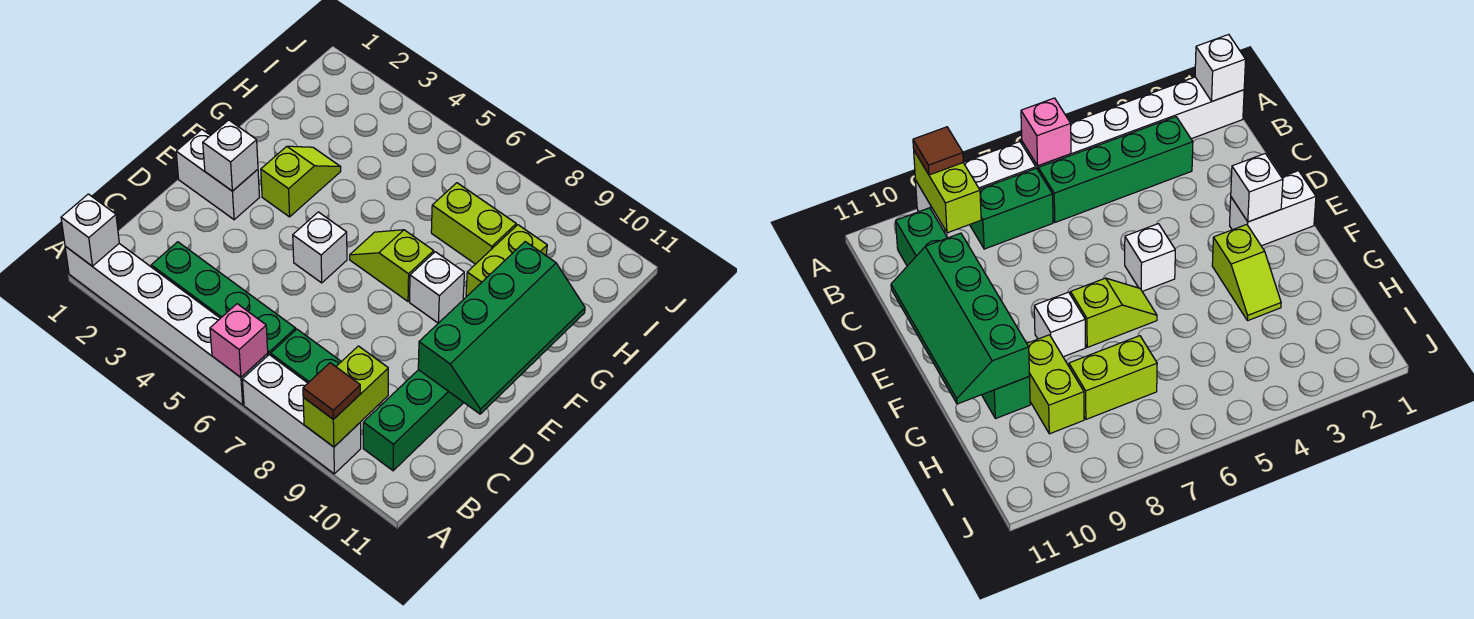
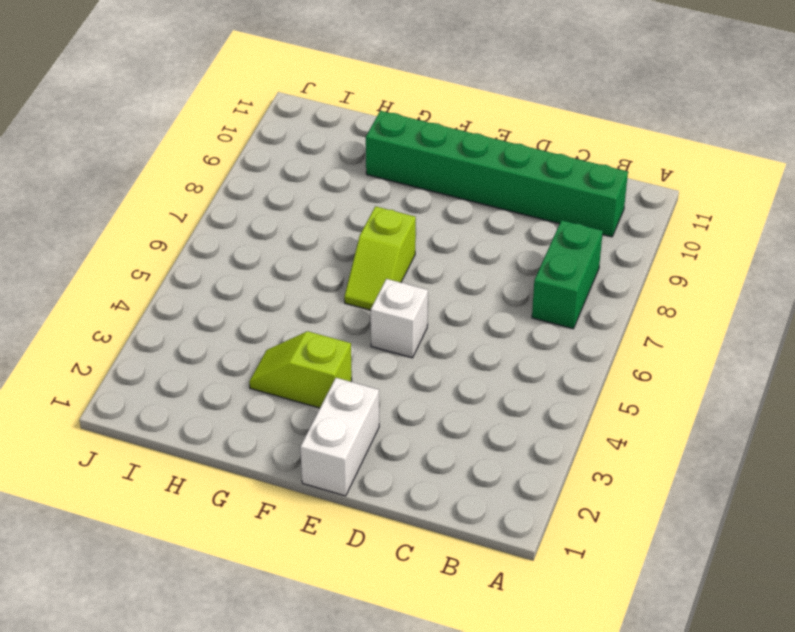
none -> white brick A1:A6 level 1
none -> white brick A7:A9 level 1
none -> green brick B3:B6 level 1

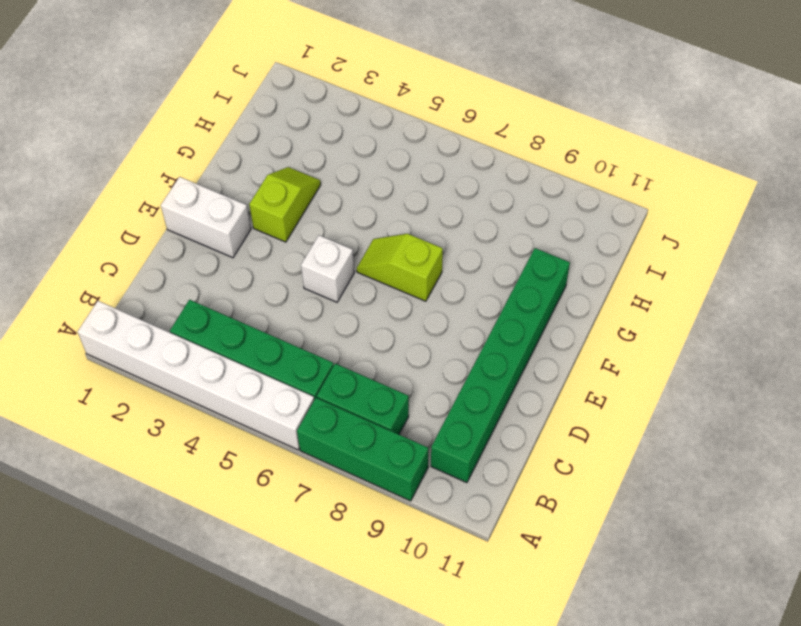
green brick A7:A9 level 1 -> white brick A7:A9 level 1
none -> white brick F8 level 1
none -> lime brick G9:H9 level 1
none -> lime brick H7:H8 level 1

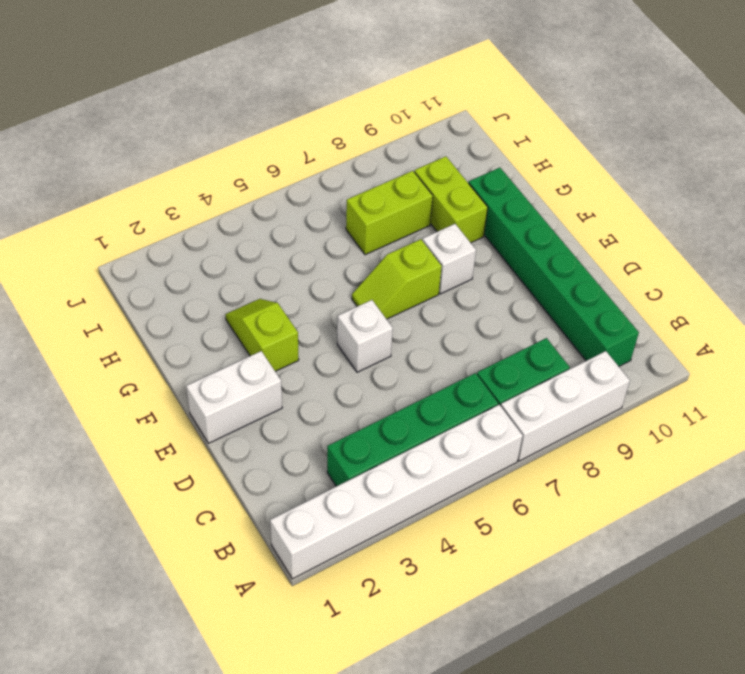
none -> white brick A1 level 2
none -> pink brick A6 level 2
none -> lime brick A9:B9 level 2

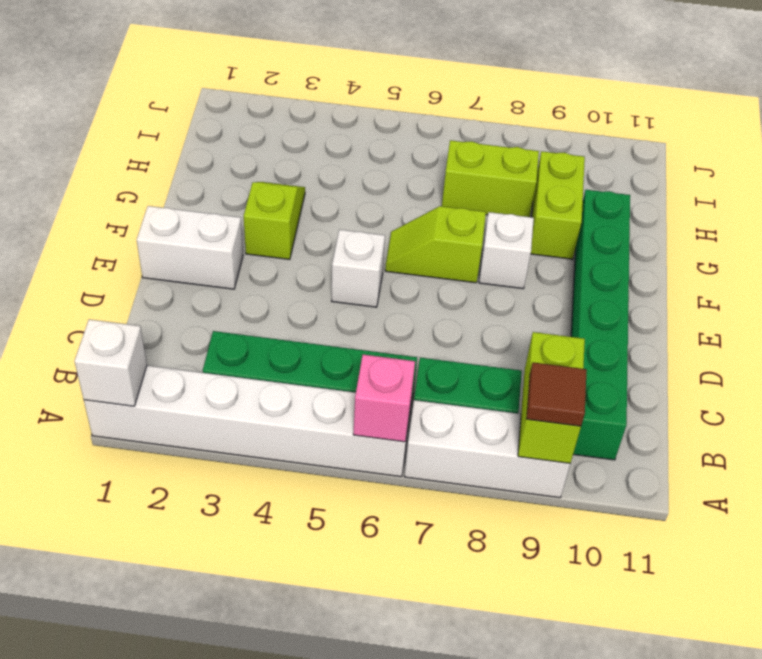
none -> green slope D10:G11 level 2 top 10
none -> white brick E2 level 2

